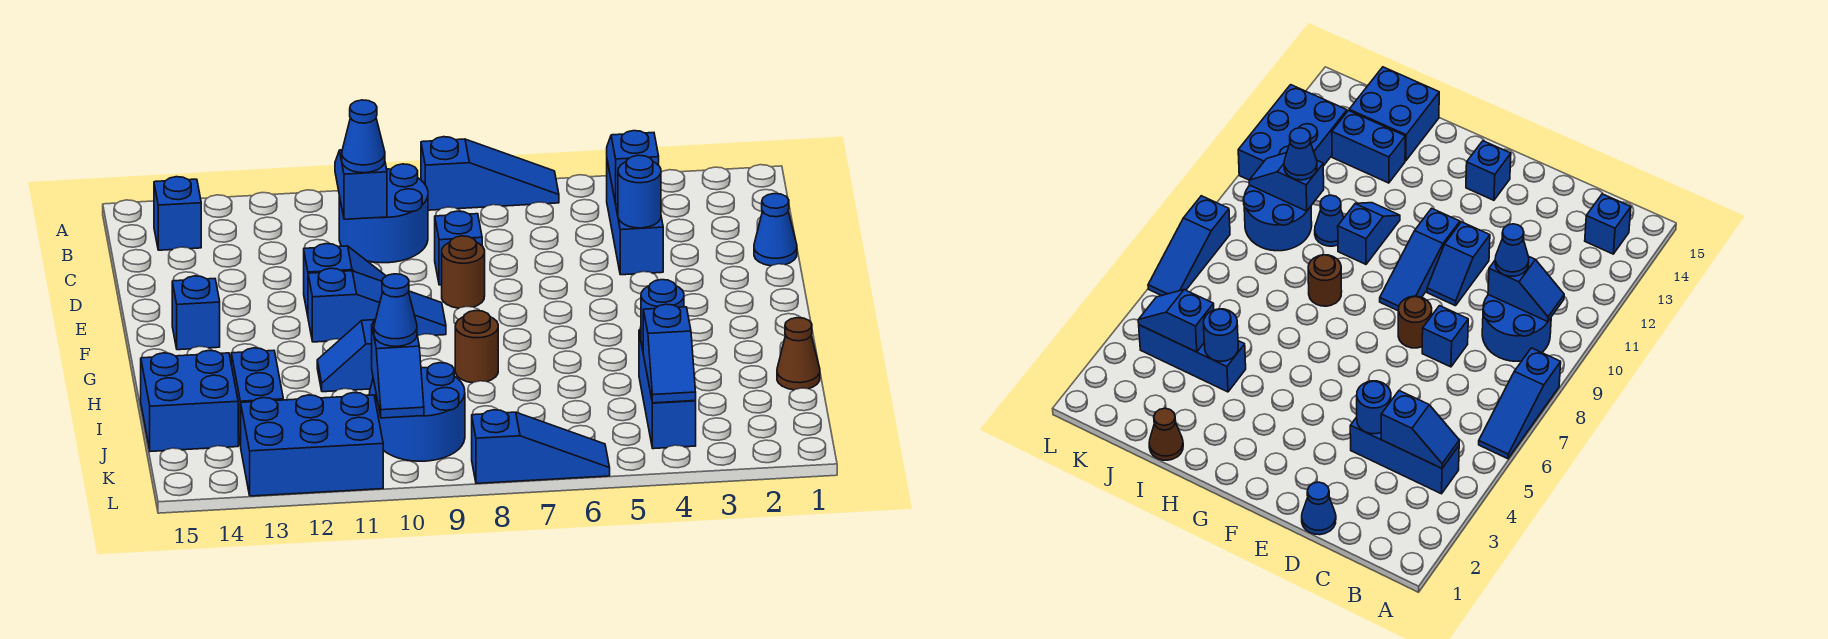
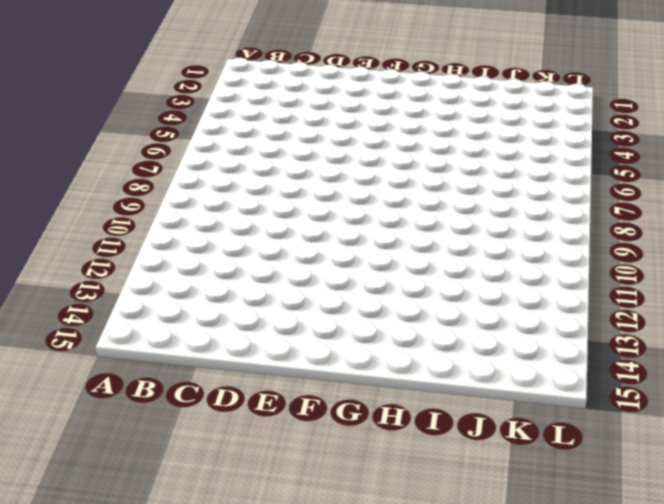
none -> blue slope A6:A8 level 1 top 8
none -> blue brick B4:D4 level 1
none -> blue round brick B9:C10 level 1

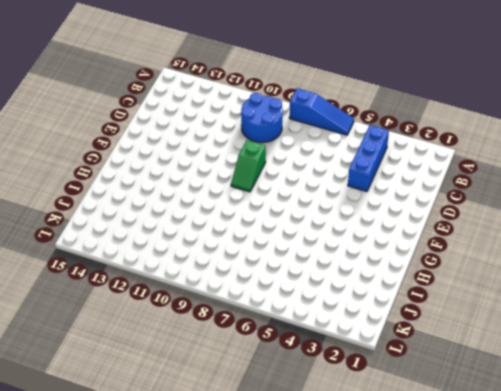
green slope E9:F9 level 1 top E -> blue slope F9:F11 level 1 top 11
none -> blue brick B14 level 1
none -> blue cone D1 level 1
none -> blue brick D8 level 1

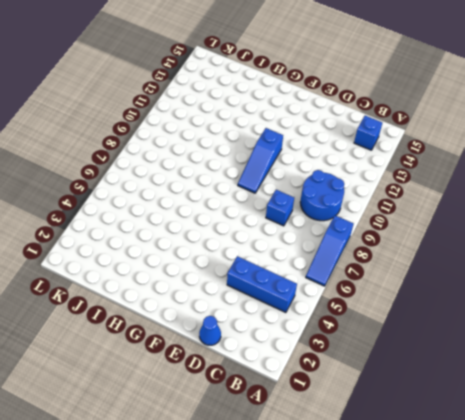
none -> brown round brick E8 level 1
none -> blue slope E10:E11 level 1 top 11
none -> blue brick F14 level 1

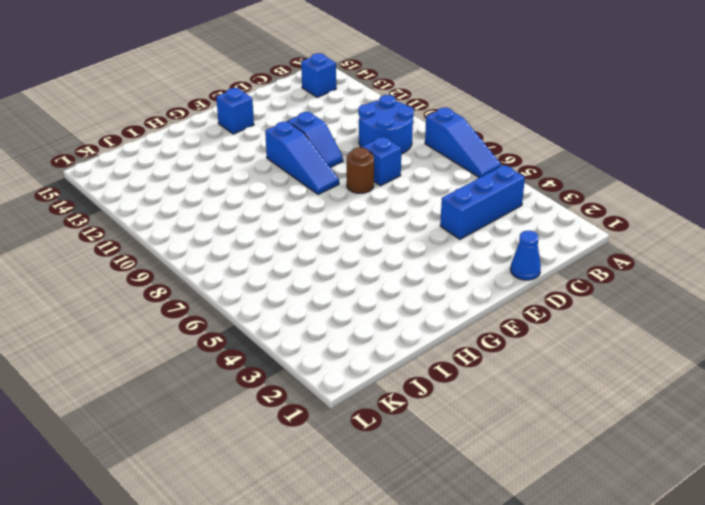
none -> brown round brick H8 level 1
none -> blue slope H10:H11 level 1 top 10
none -> brown cone I1 level 1

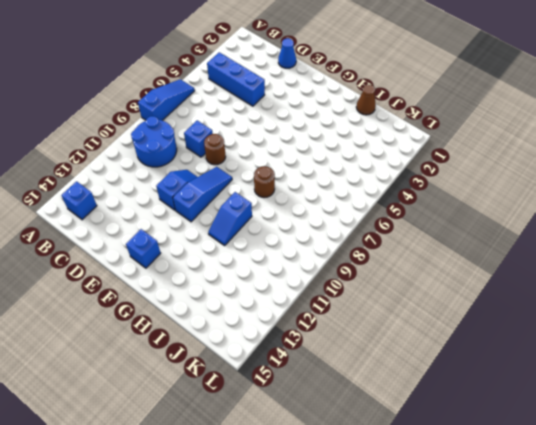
none -> blue brick I4:K4 level 1
none -> blue cone I10 level 1
none -> blue brick I13:J13 level 1

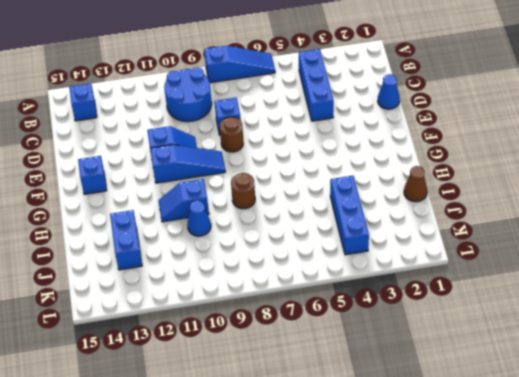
none -> blue brick I14:J15 level 1
none -> blue round brick J9:K10 level 1
none -> blue brick K11:L13 level 1

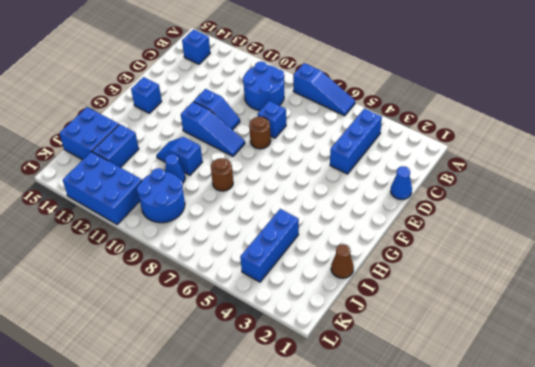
none -> blue slope L6:L8 level 1 top 8
none -> blue slope B4:C4 level 2 top C
none -> blue slope B10:C10 level 2 top C

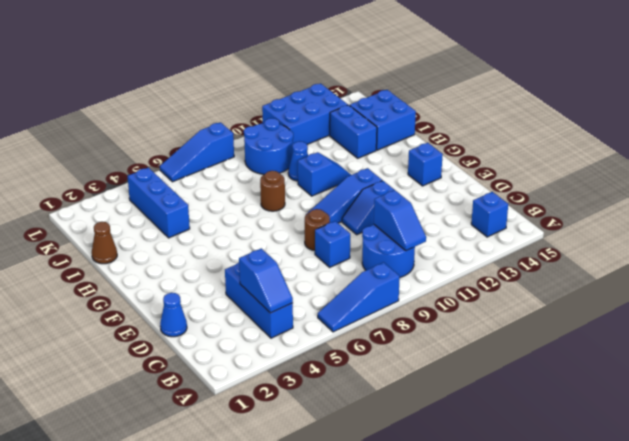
none -> blue round brick D4 level 2
none -> blue round brick I4 level 2
none -> blue slope J4:K4 level 2 top J

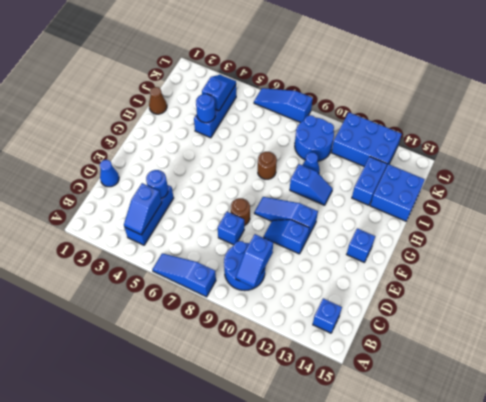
none -> blue slope J10:K10 level 2 top J
none -> blue cone C10 level 3
none -> blue cone J10 level 3

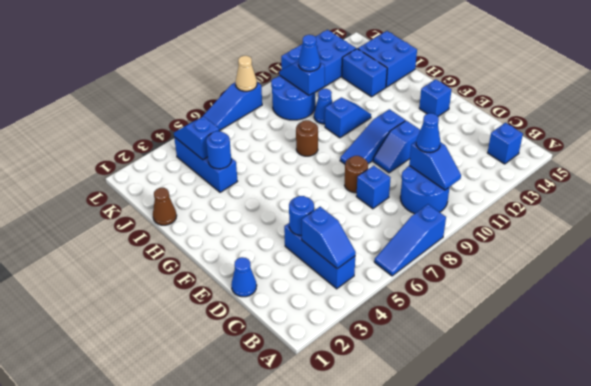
tan cone L8 level 2 -> none

